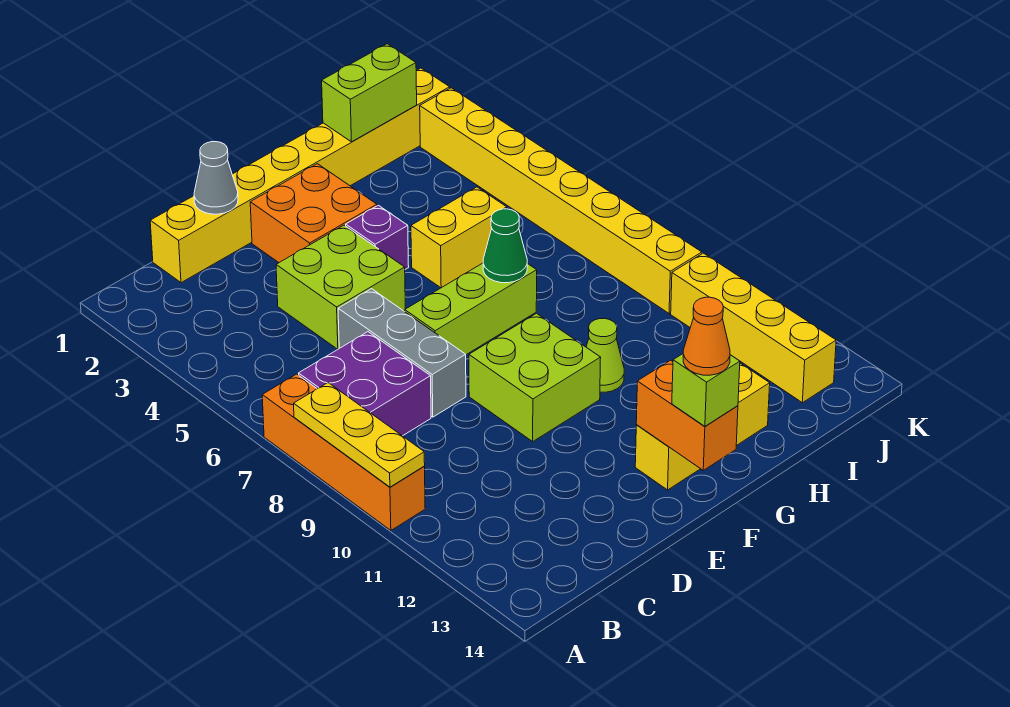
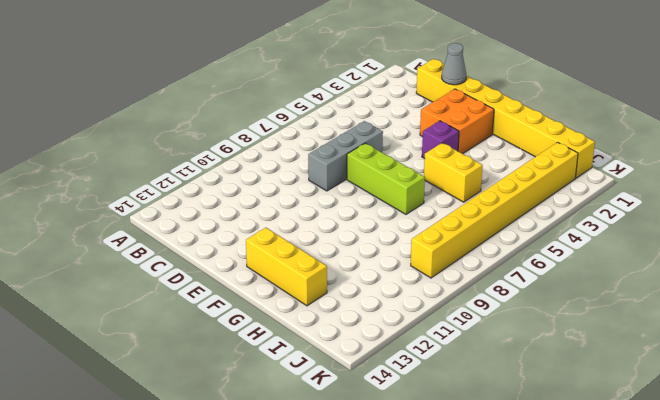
none -> orange brick A7:A10 level 1
none -> purple brick B7:C8 level 1
none -> lime brick D4:E5 level 1

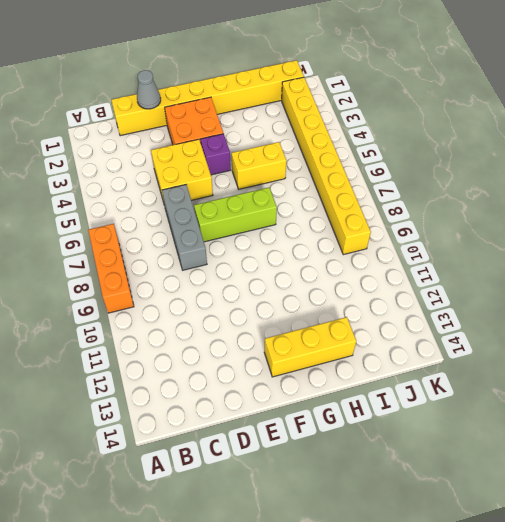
orange brick A7:A9 level 1 -> orange brick A7:A10 level 1
yellow brick D4:E5 level 1 -> lime brick D4:E5 level 1
none -> purple brick B7:C8 level 1
none -> lime brick E9:F10 level 1
none -> lime cone G10 level 1

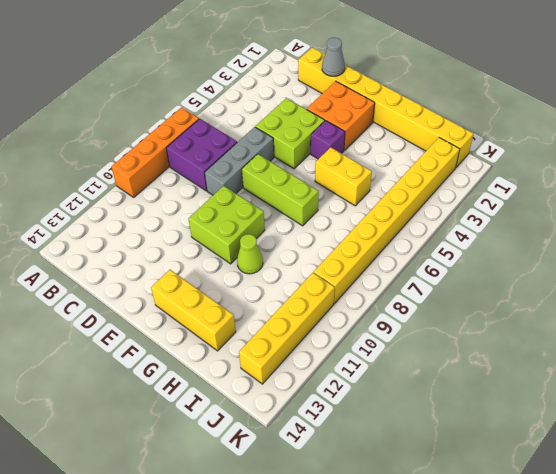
none -> yellow plate A8:A10 level 2
none -> orange brick F13:F14 level 2
none -> green cone G7 level 2

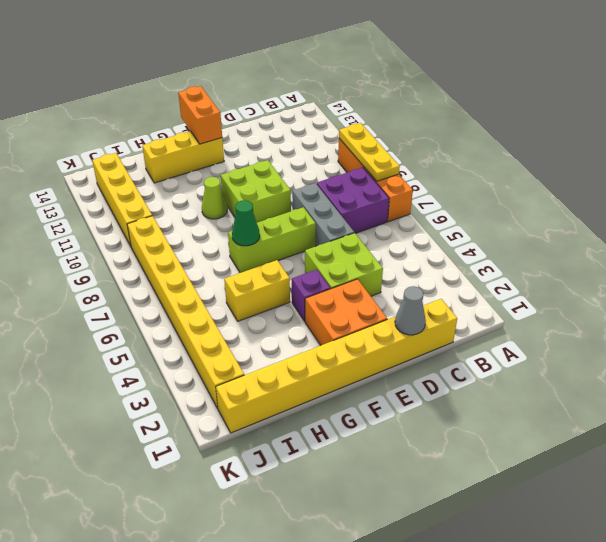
none -> lime brick H1:I1 level 2
none -> lime brick F14 level 3
none -> orange cone F14 level 4

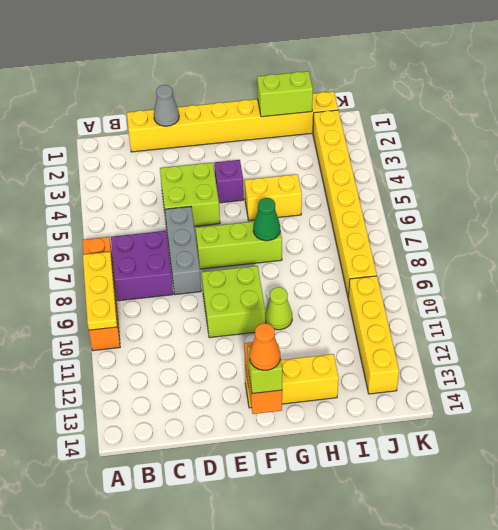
none -> orange brick E2:F3 level 1

